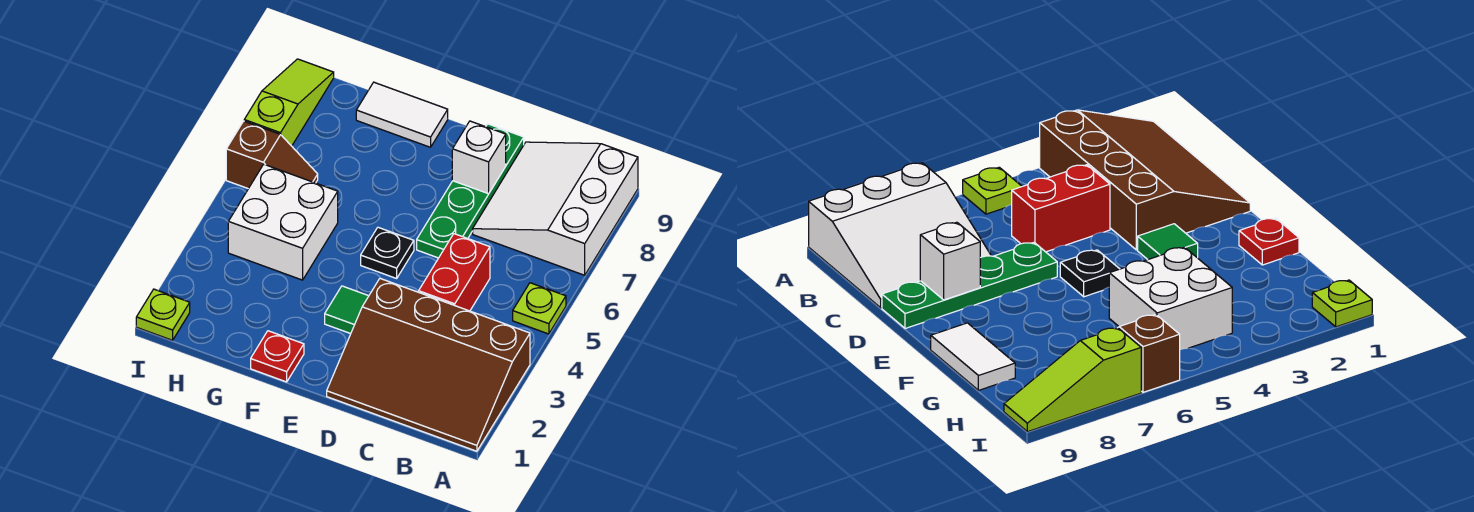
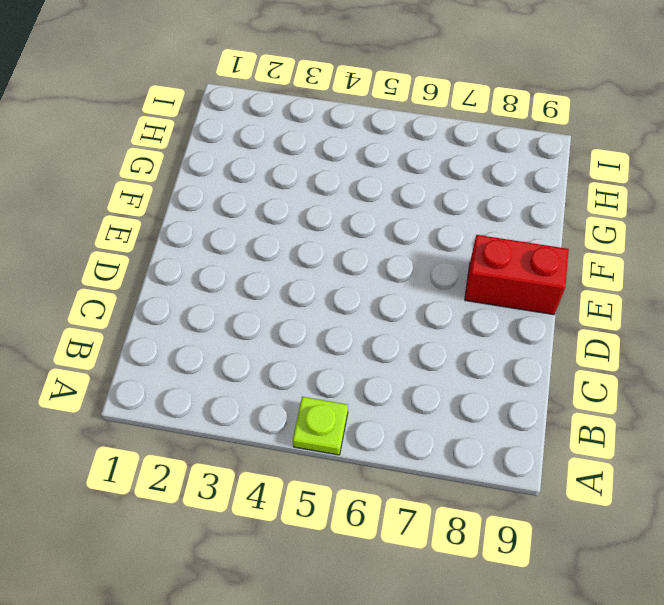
red brick E8:E9 level 1 -> red brick C4:C5 level 1
none -> brown slope A1:D3 level 1 top 3
none -> white slope A7:C9 level 1 top A
none -> green plate D6:D9 level 1

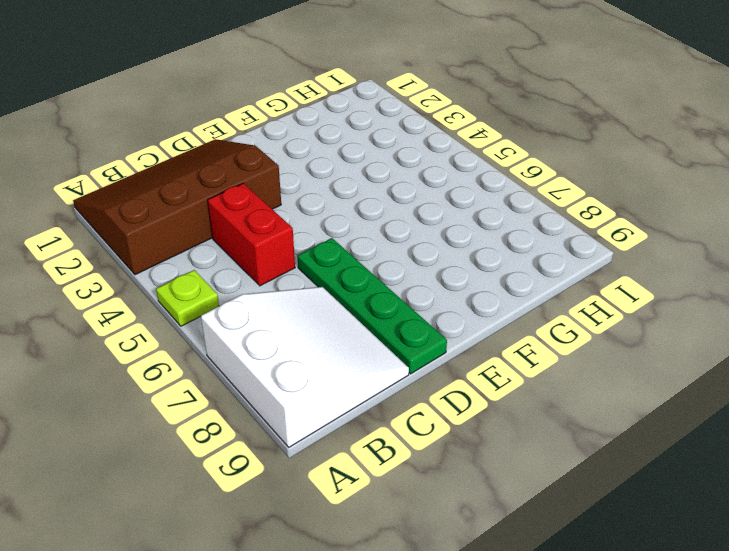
none -> green tile E3 level 1
none -> black plate E5 level 1
none -> red plate F1 level 1

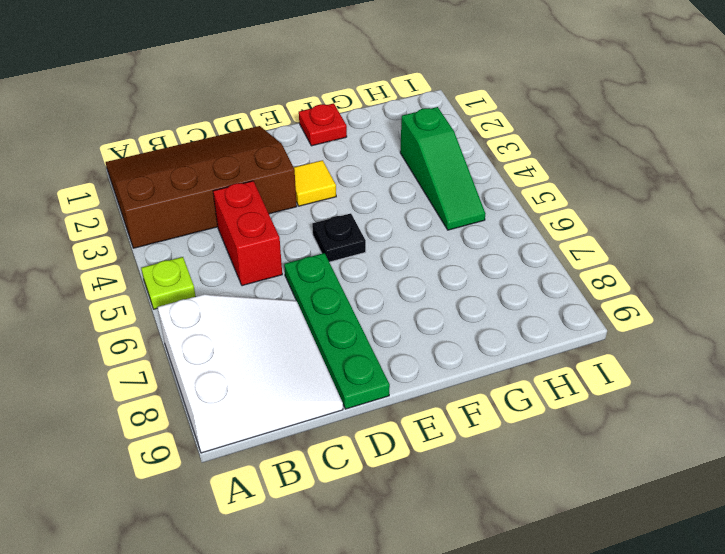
yellow tile E3 level 1 -> green tile E3 level 1
green slope H3:H5 level 1 top 3 -> white brick G4:H5 level 1
none -> white tile F9:G9 level 1
none -> brown slope H6:I6 level 1 top I
none -> lime plate I1 level 1

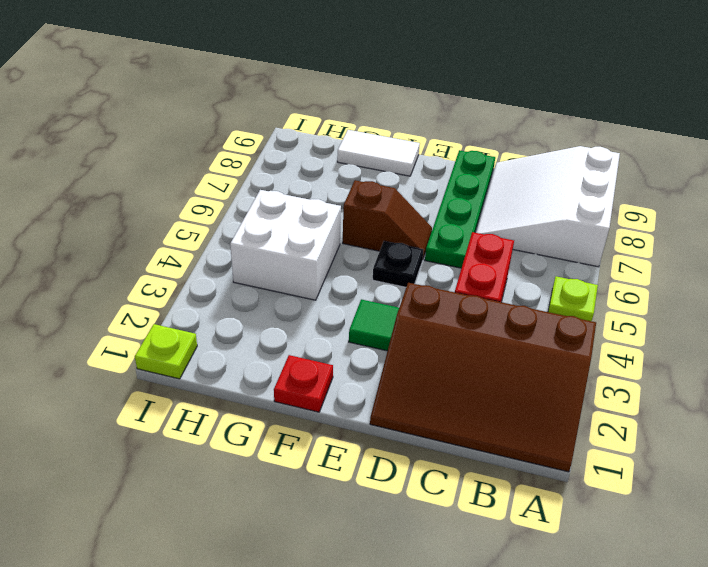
brown slope E6:F6 level 1 top F -> brown slope H6:I6 level 1 top I
none -> lime slope I7:I9 level 1 top 7
none -> white brick D8 level 2

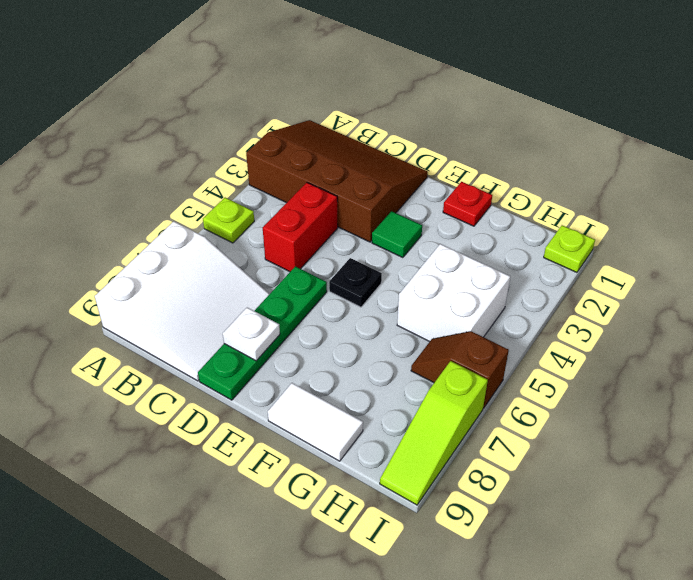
white plate D8 level 2 -> white brick D8 level 2

